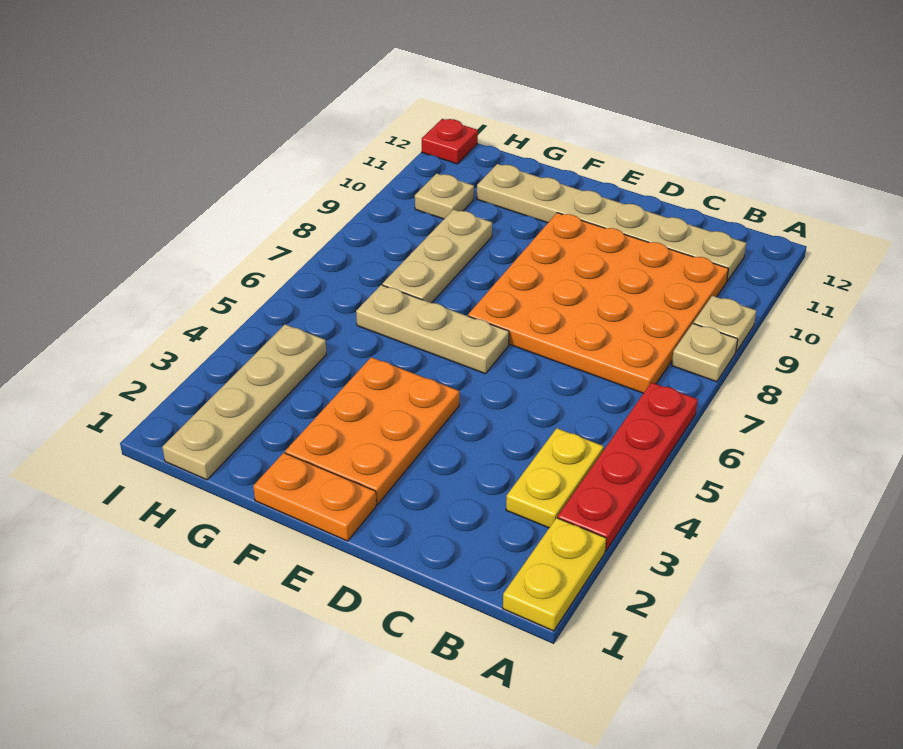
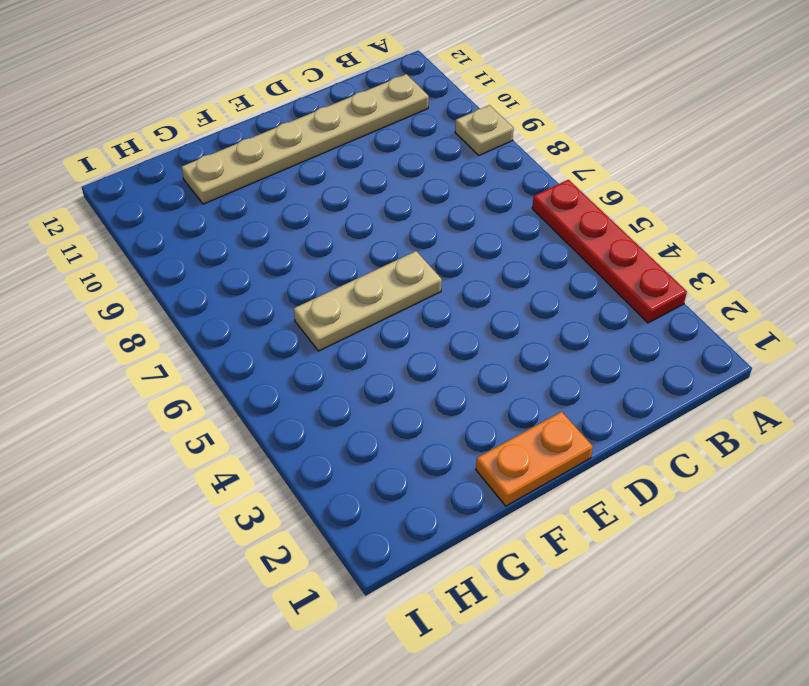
none -> yellow plate A1:A2 level 1
none -> tan plate A8 level 1
none -> yellow plate B3:B4 level 1

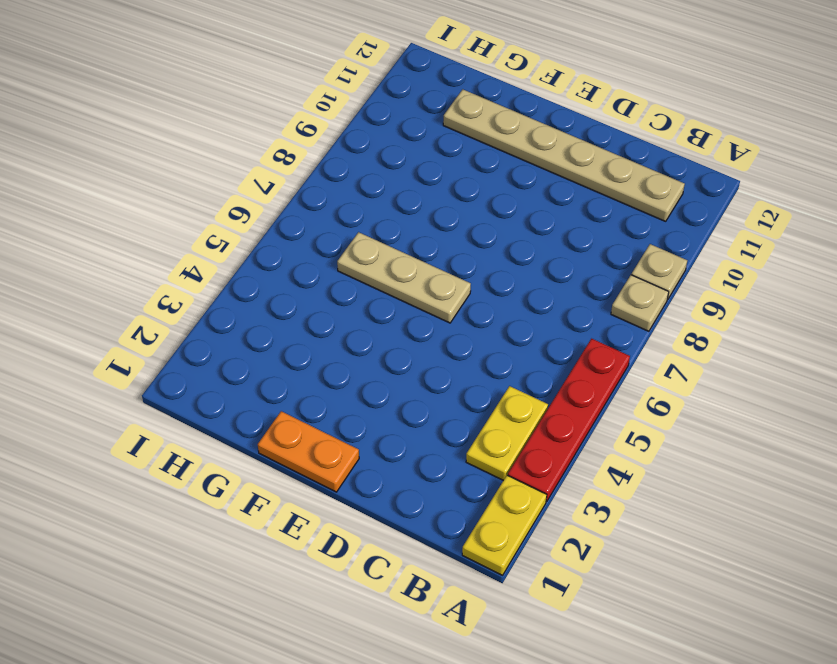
none -> orange plate B7:E10 level 1
none -> orange plate E2:F4 level 1
none -> tan plate G7:G9 level 1

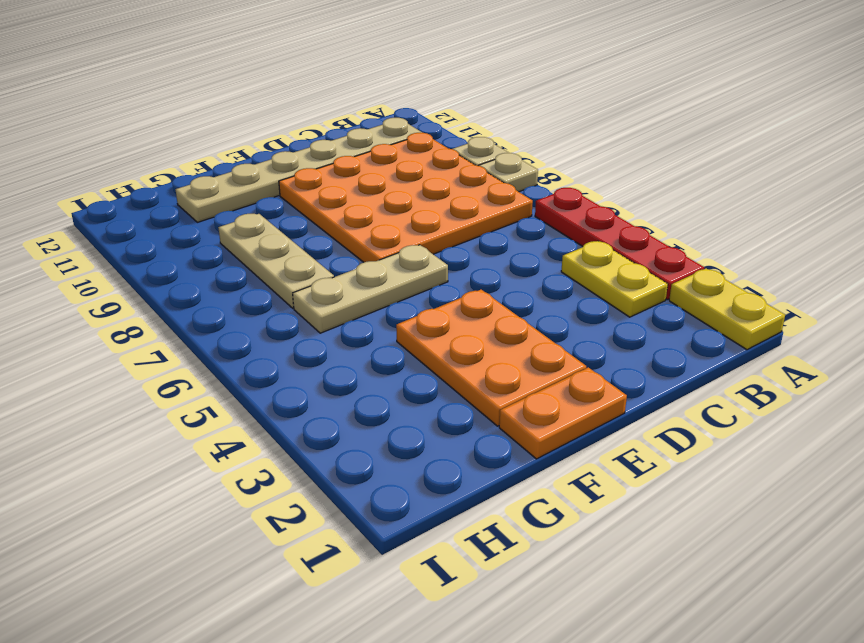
none -> tan plate H1:H4 level 1
none -> tan plate H10 level 1
none -> red plate I12 level 1

